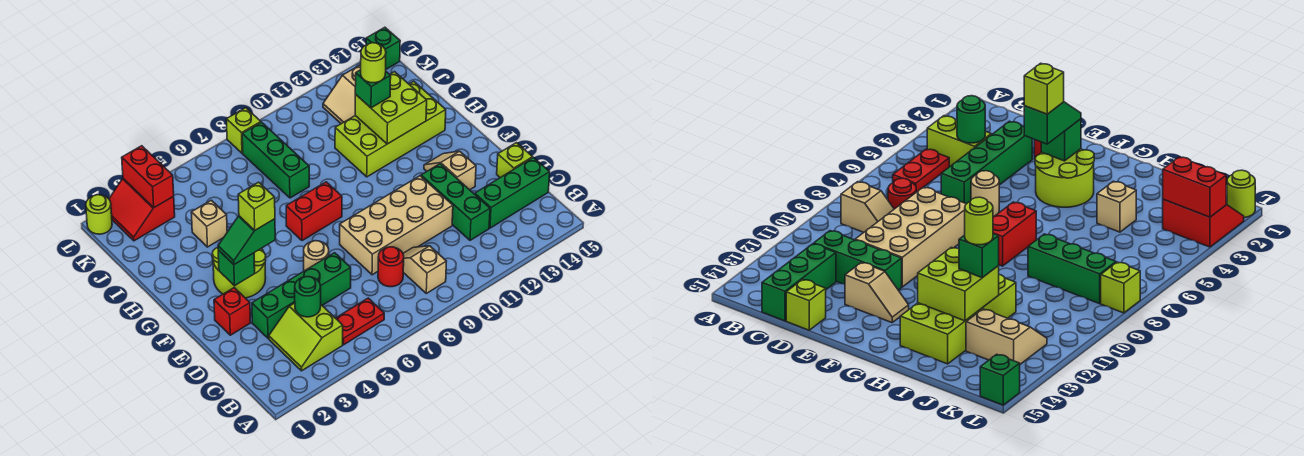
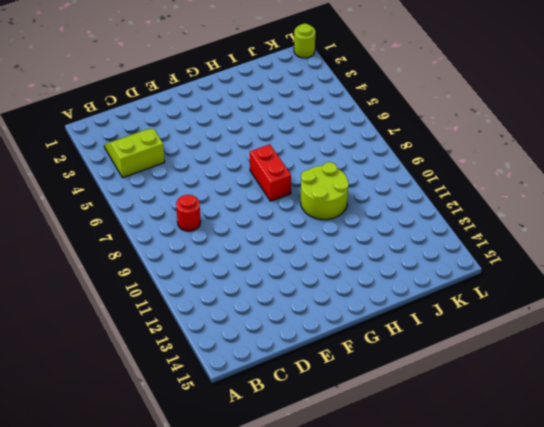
lime round brick H9:I10 level 1 -> lime round brick F3:G4 level 1
none -> red plate B5:B6 level 1
none -> tan slope B9:C9 level 1 top B
none -> green brick C12:E12 level 1
none -> green brick C13:C15 level 1

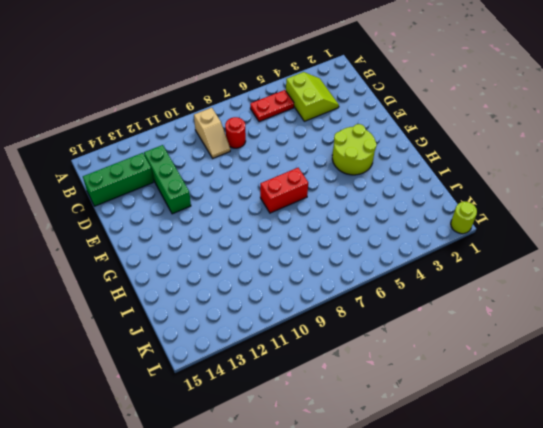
none -> green brick D3:D6 level 1
none -> tan brick D8:E11 level 1
none -> lime brick D15 level 1
none -> red brick E2 level 1

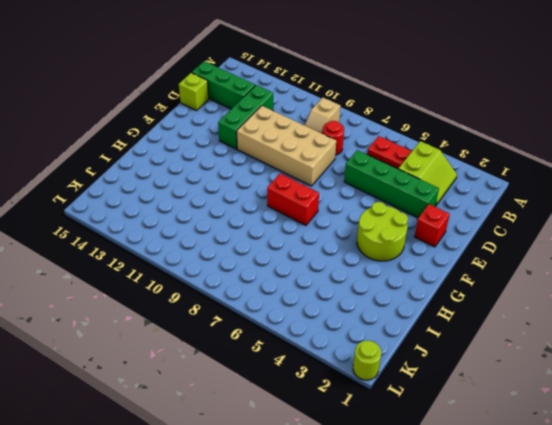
none -> tan round brick E6 level 1
none -> tan slope E13:F13 level 1 top E
none -> lime brick H11:I14 level 1
none -> tan brick I4 level 1

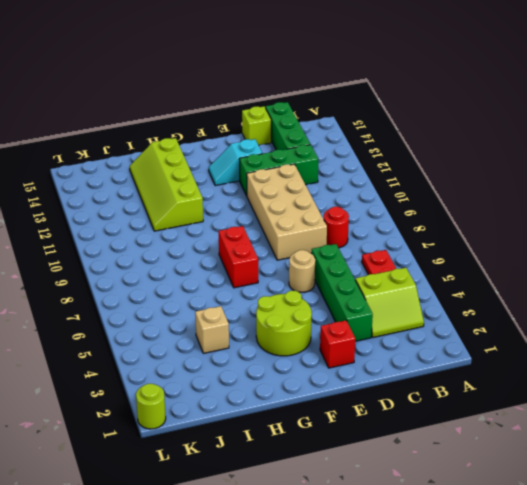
cyan slope E13:F13 level 1 top E -> tan slope E13:F13 level 1 top E
lime slope H11:I14 level 1 top H -> lime brick H11:I14 level 1
none -> tan slope B9:C9 level 1 top B
none -> green brick I8:K8 level 1
none -> tan slope J12:K13 level 1 top 13
none -> red slope K2:L3 level 1 top 3

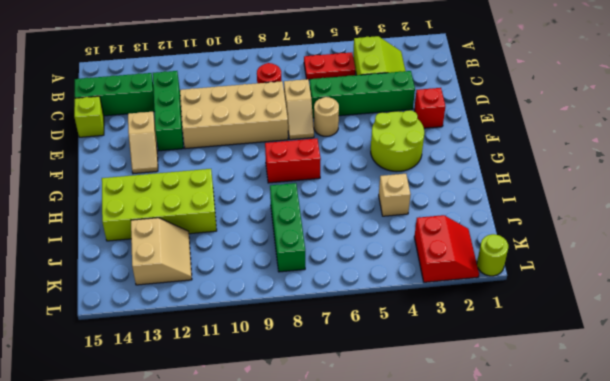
tan slope D7:E7 level 1 top D -> tan slope B9:C9 level 1 top B
none -> lime brick L8 level 1
none -> green brick L15 level 1
none -> green round brick C4 level 2
none -> green brick F3 level 2

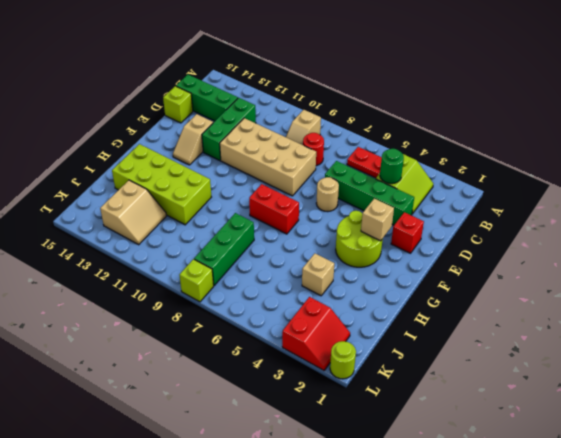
tan brick F3 level 2 -> green brick F3 level 2
none -> green brick L15 level 1
none -> lime brick H12:I13 level 2
none -> red brick K3:L3 level 2
none -> green slope F3:F4 level 3 top 4

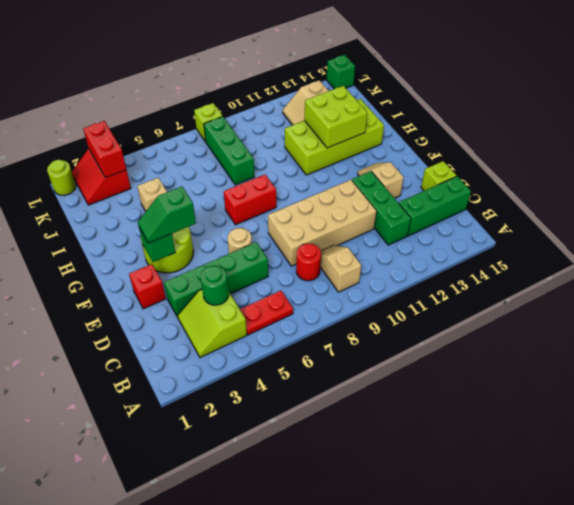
none -> green brick I12 level 3
none -> lime brick F4 level 4
none -> lime round brick I12 level 4

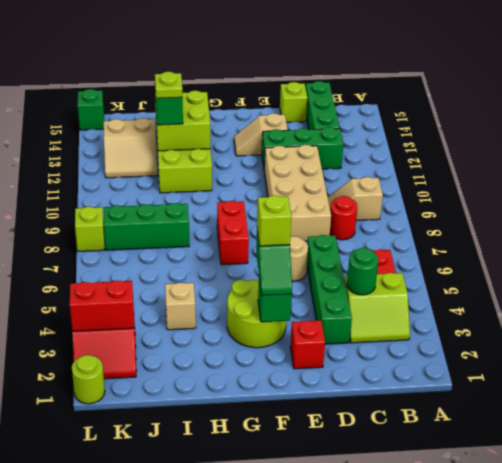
lime plate I12 level 4 -> lime round brick I12 level 4

